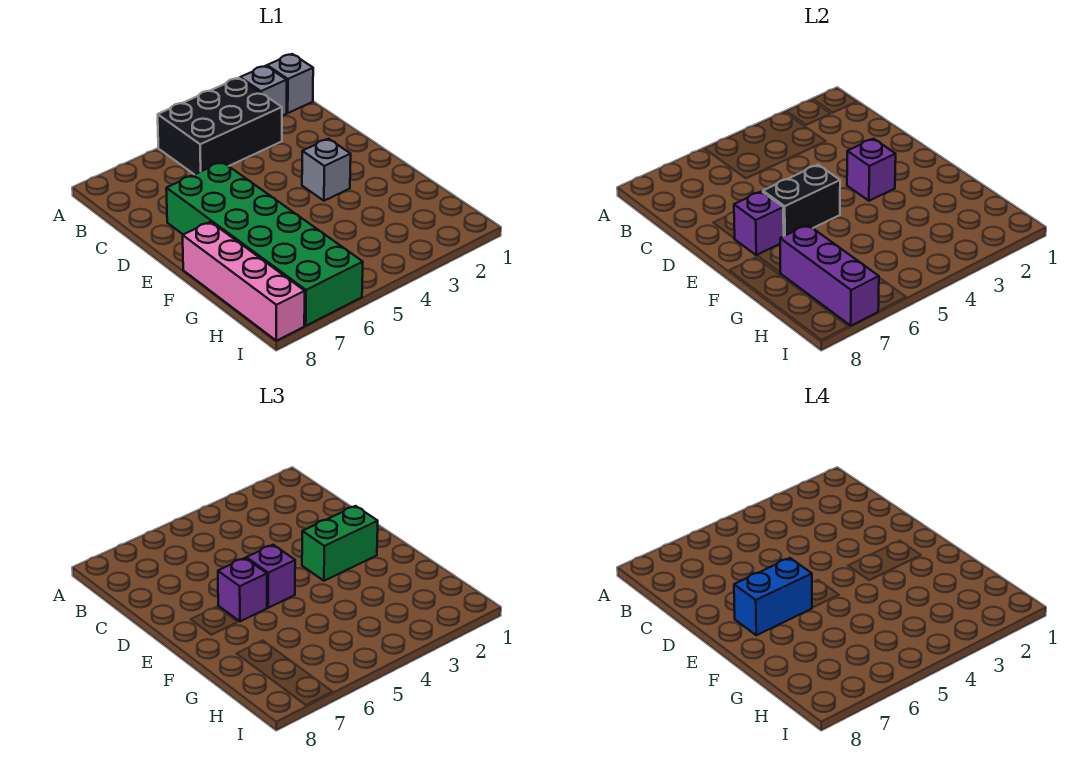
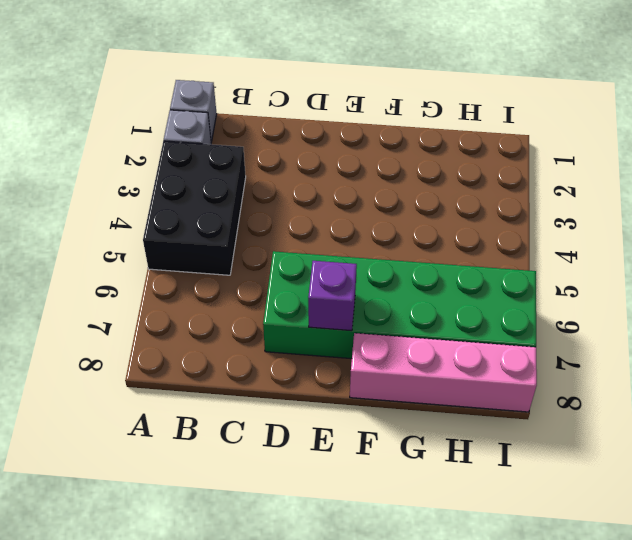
none -> grey brick E3 level 1
none -> purple brick E3 level 2
none -> black brick E5:E6 level 2

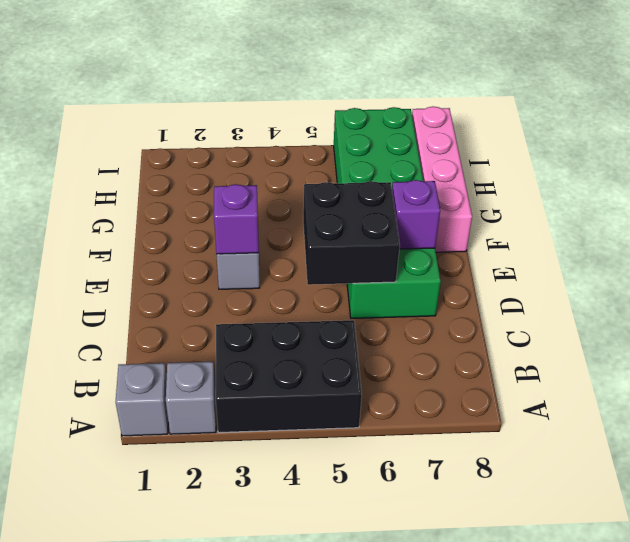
black brick D5:E6 level 2 -> black brick E5:E6 level 2
none -> purple brick G7:I7 level 2
none -> green brick E2:E3 level 3
none -> purple brick E5 level 3

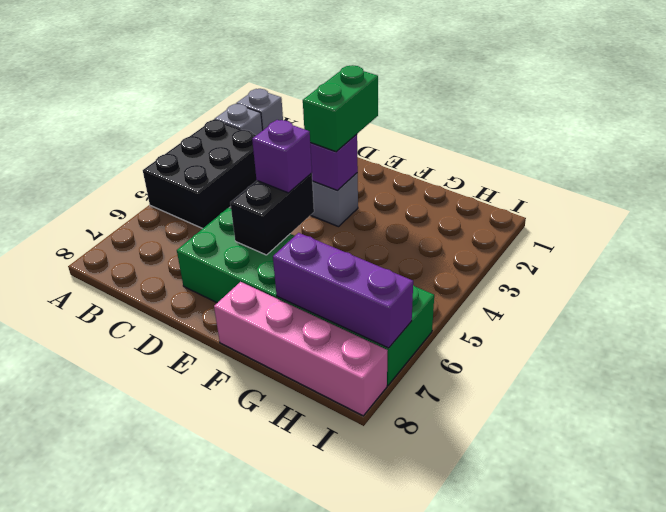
none -> purple brick E7 level 2
none -> purple brick E6 level 3
none -> blue brick E6:E7 level 4

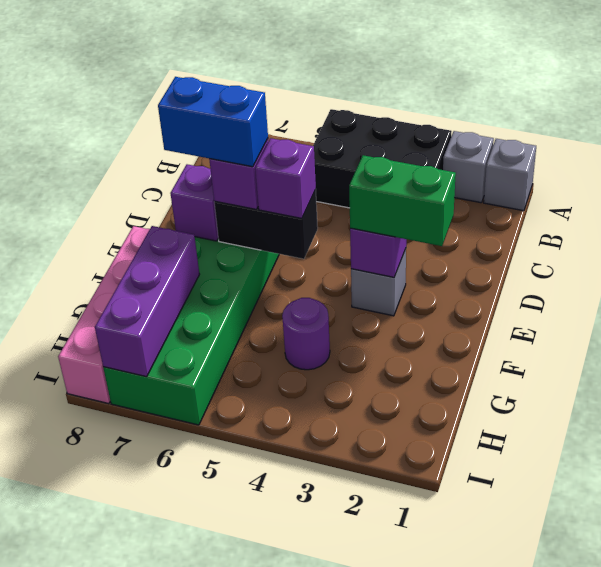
purple round brick G4 level 1 -> none

